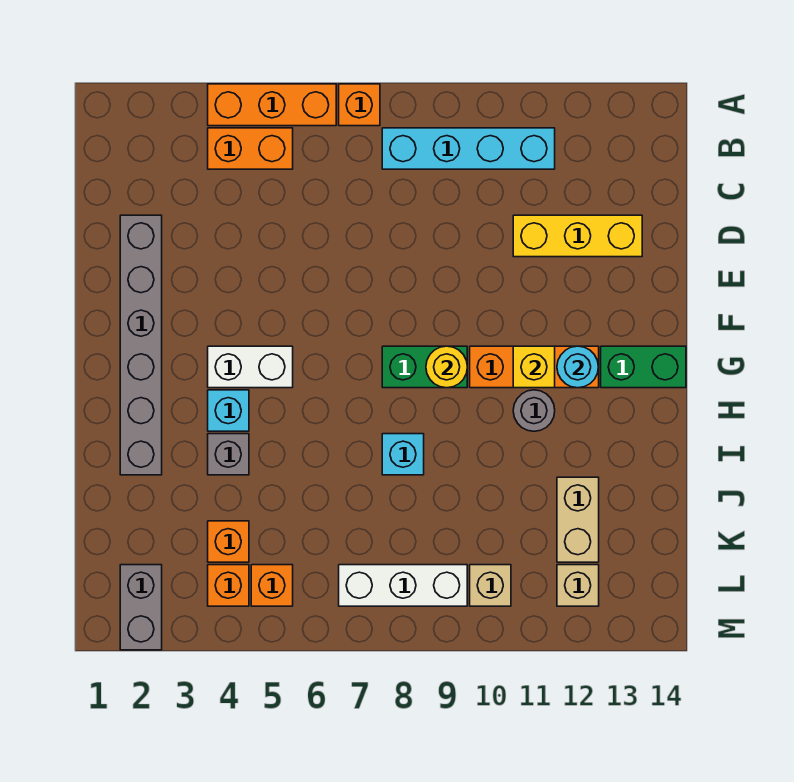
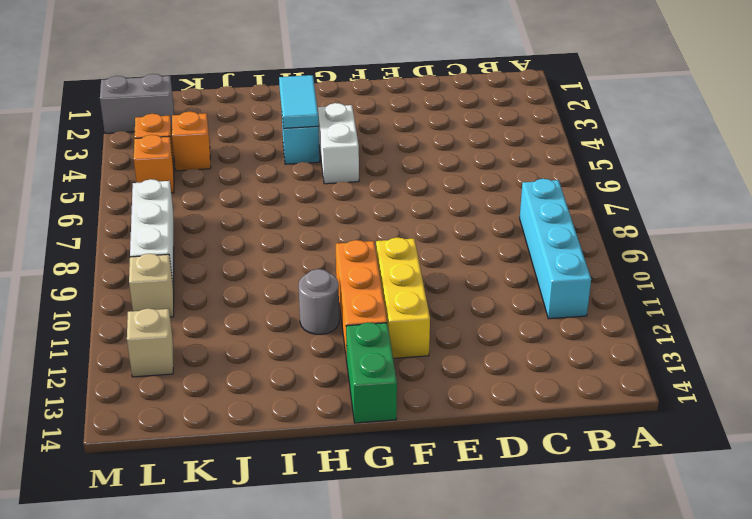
yellow brick F10:F12 level 1 -> yellow brick D11:D13 level 1
cyan tile H3:H4 level 2 -> none
none -> orange brick A4:A6 level 1
none -> orange brick A7 level 1
none -> orange brick B4:B5 level 1

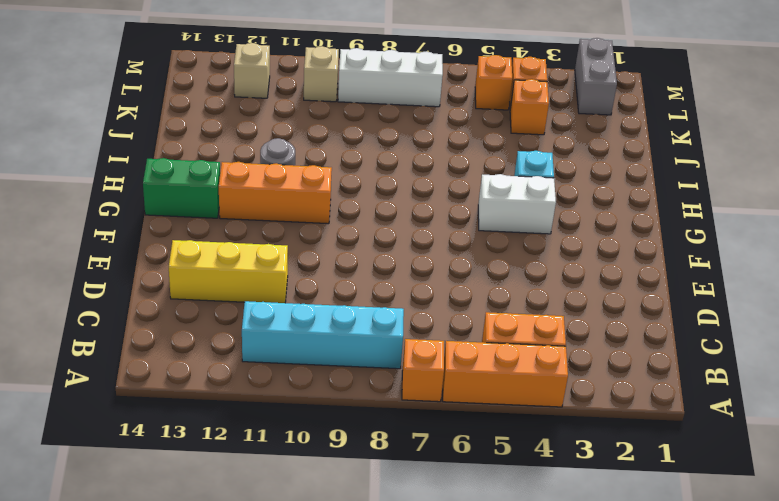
none -> grey brick D2:I2 level 1
none -> green brick G8:G9 level 1
none -> grey brick I4 level 1

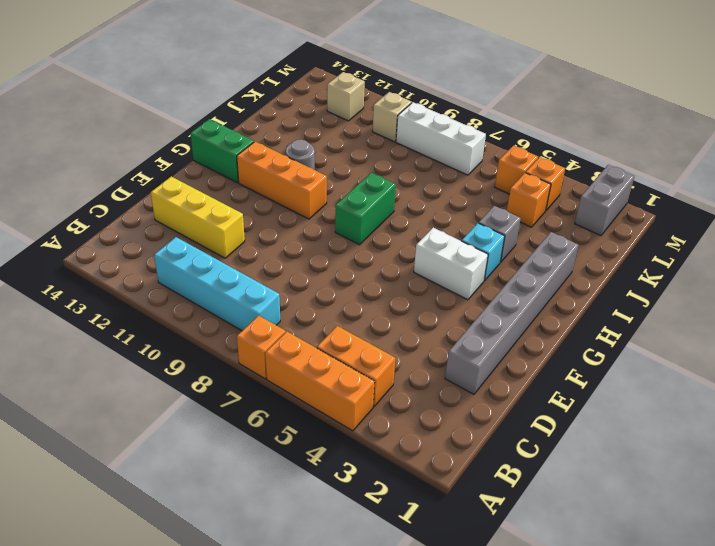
green brick G8:H8 level 1 -> green brick G8:G9 level 1
none -> cyan brick I8 level 1
none -> tan brick J12:K12 level 1
none -> yellow round brick G9 level 2

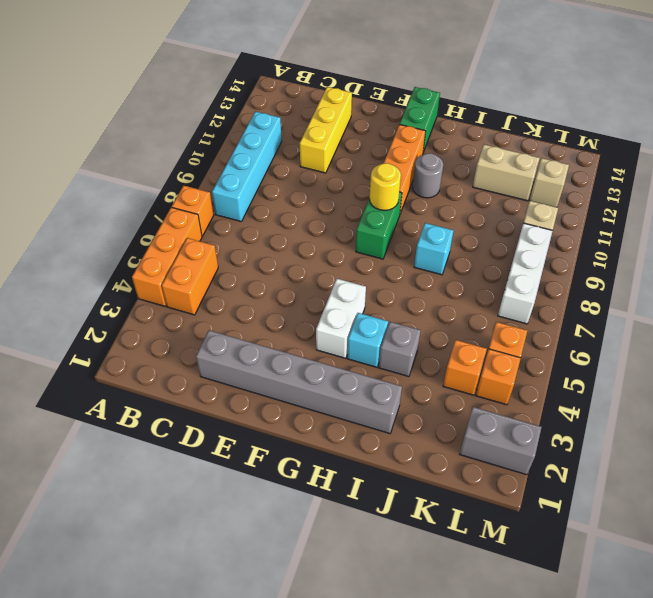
none -> yellow brick G11 level 2
none -> cyan round brick G12 level 2

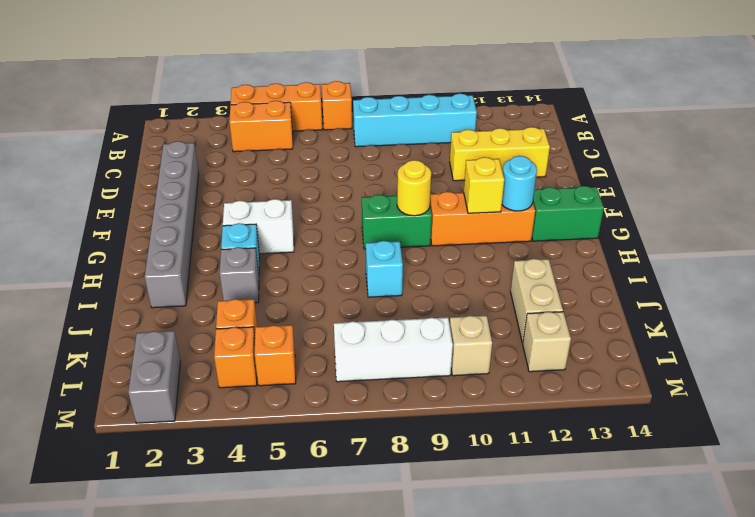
none -> grey round brick H11 level 1

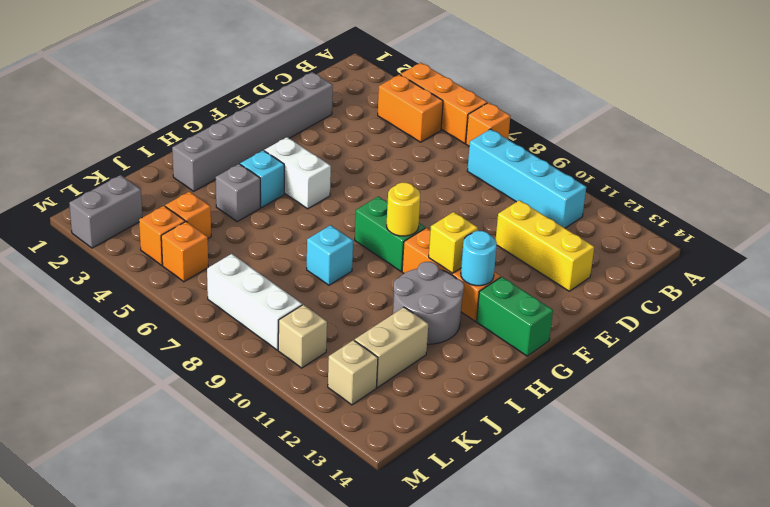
grey round brick H11:I12 level 1 -> grey round brick H11 level 1

